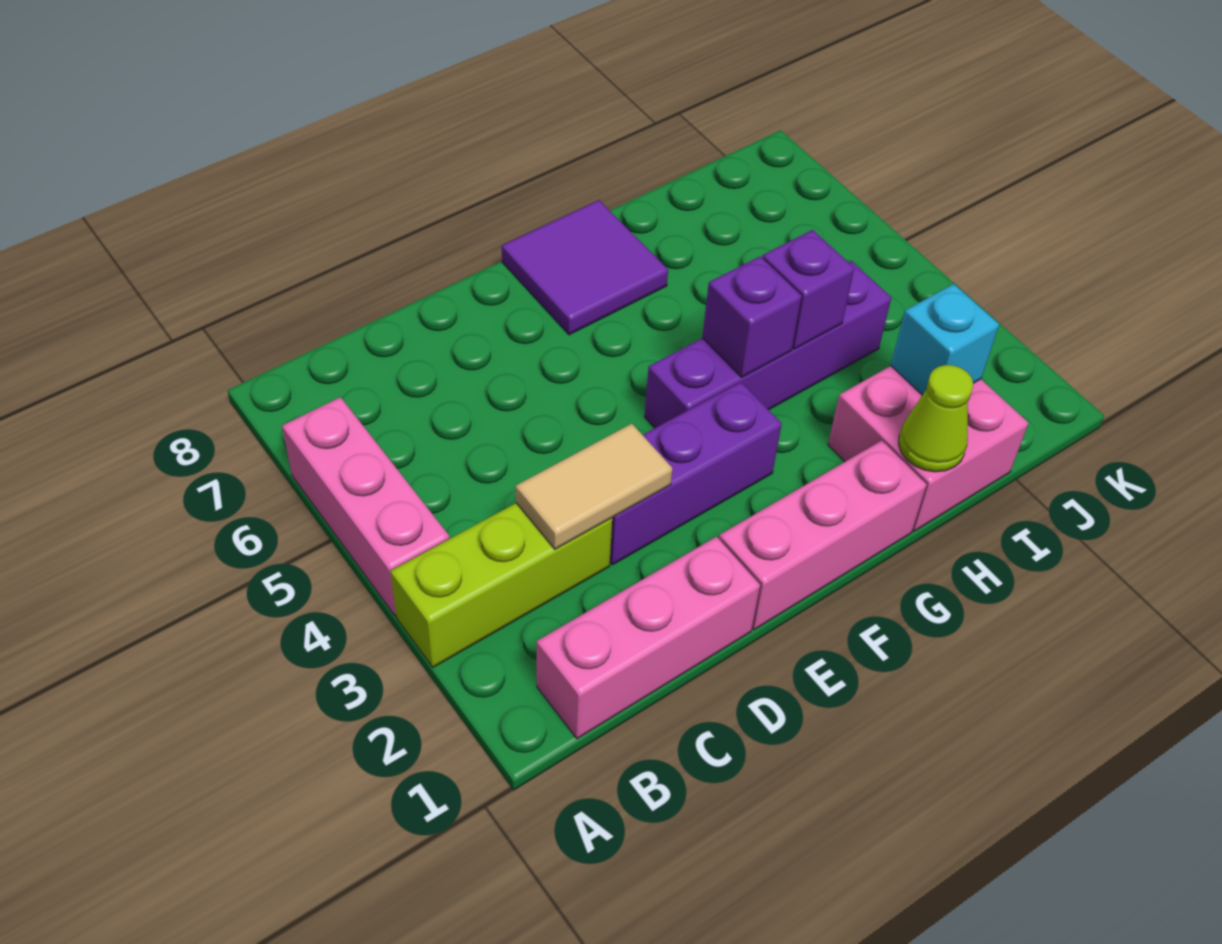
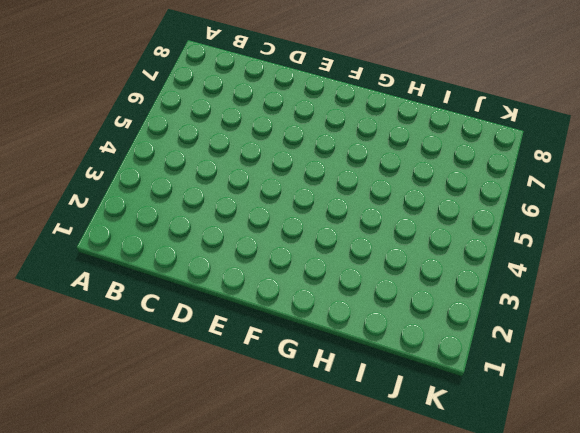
none -> lime brick A3:C3 level 1
none -> pink brick A4:A6 level 1
none -> pink brick B1:D1 level 1

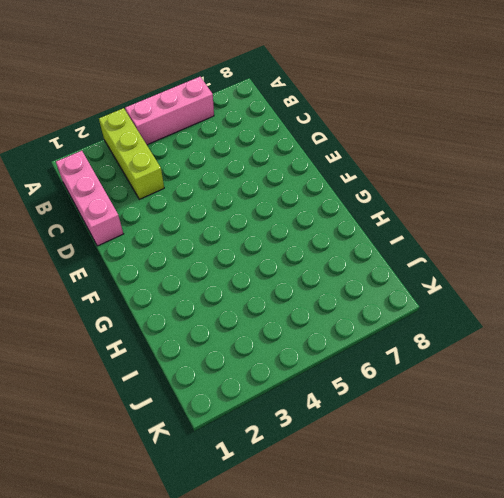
none -> purple brick D3:F3 level 1
none -> pink brick E1:G1 level 1
none -> purple brick F4:I4 level 1

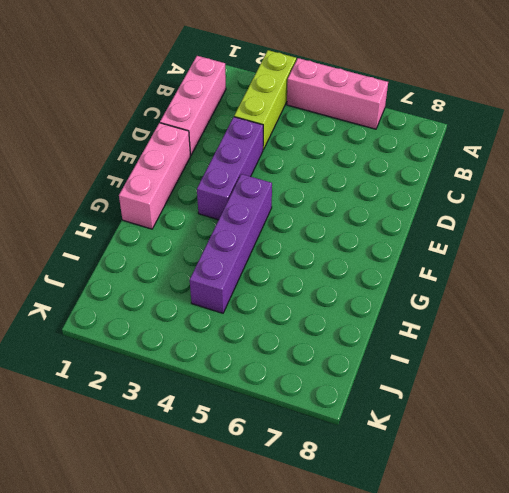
none -> purple tile F7:G8 level 1
none -> pink brick H1:I2 level 1
none -> tan tile C3:D3 level 2

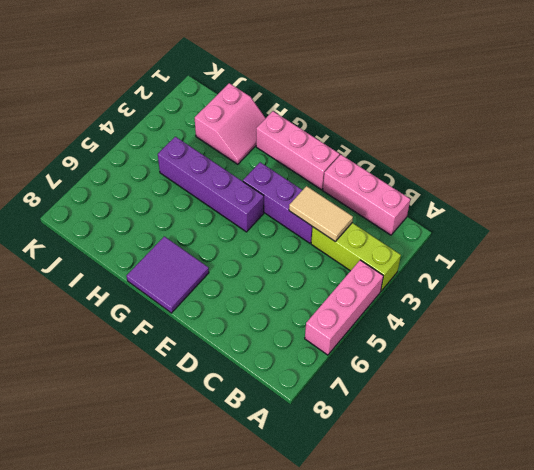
pink slope H1:I2 level 1 top I -> pink brick H1:I2 level 1
none -> purple brick G4 level 2
none -> lime cone H1 level 2
none -> purple brick H4 level 2

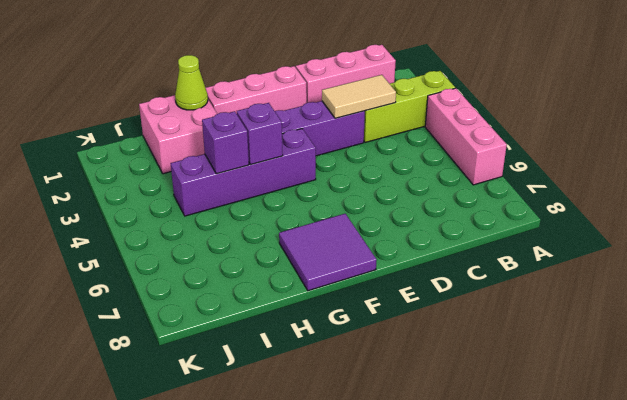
none -> cyan brick I2 level 2

